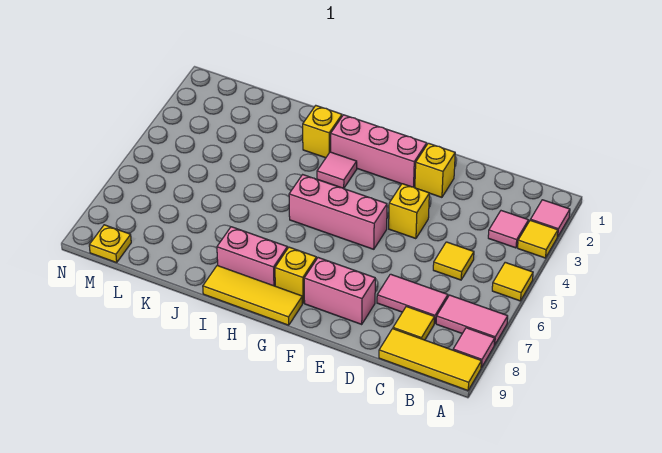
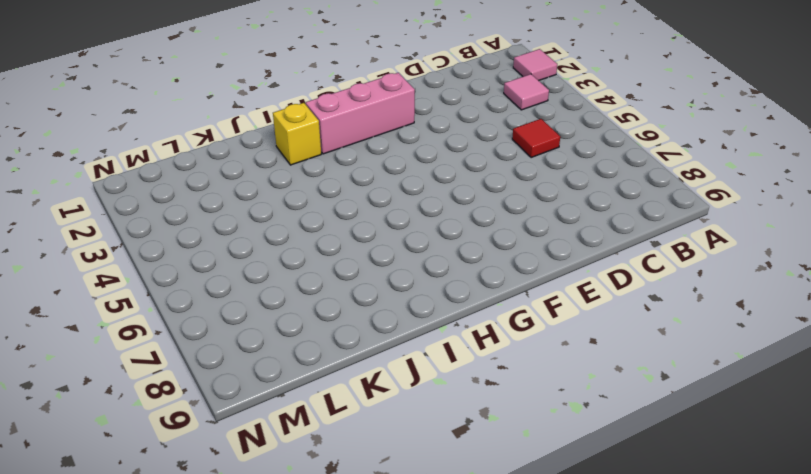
red tile C5 level 1 -> yellow tile C5 level 1
none -> yellow tile A3 level 1
none -> yellow tile A5 level 1
none -> pink tile A7:B7 level 1

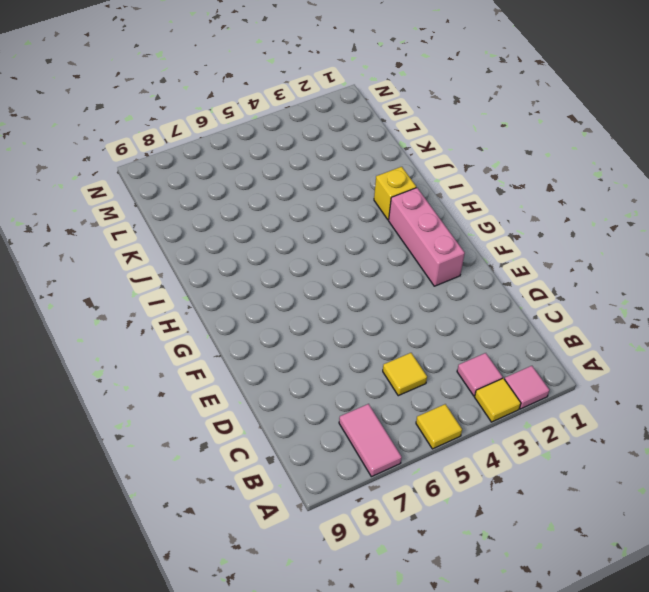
none -> pink tile A8 level 1
none -> yellow tile A9:C9 level 1
none -> pink tile C7:D7 level 1

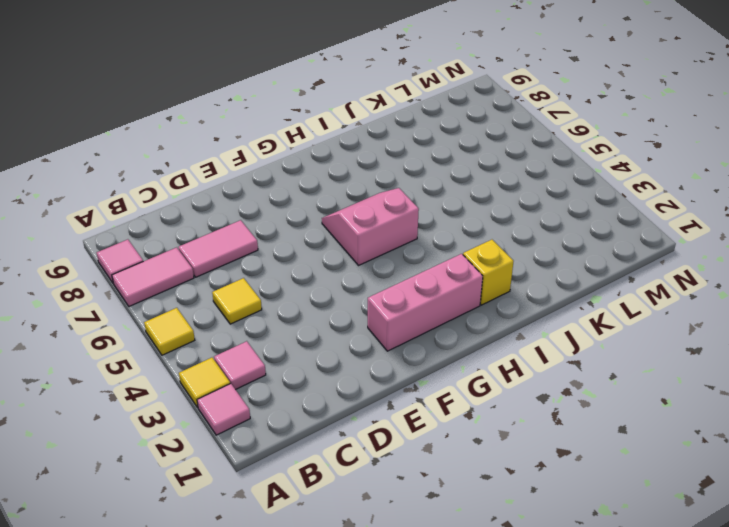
pink slope G5:H6 level 1 top 5 -> pink brick F5:H5 level 1
none -> yellow tile A9:C9 level 1
none -> yellow tile C8 level 1
none -> yellow brick E2 level 1

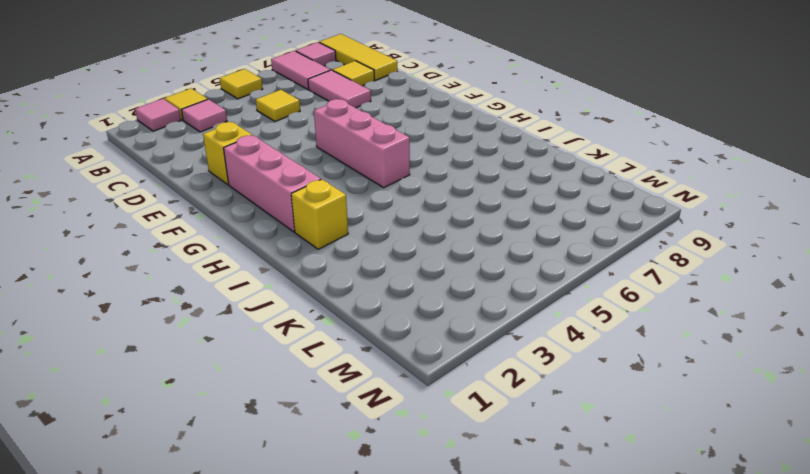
none -> yellow brick E4 level 1
none -> pink brick E8:F8 level 1
none -> yellow brick G8 level 1

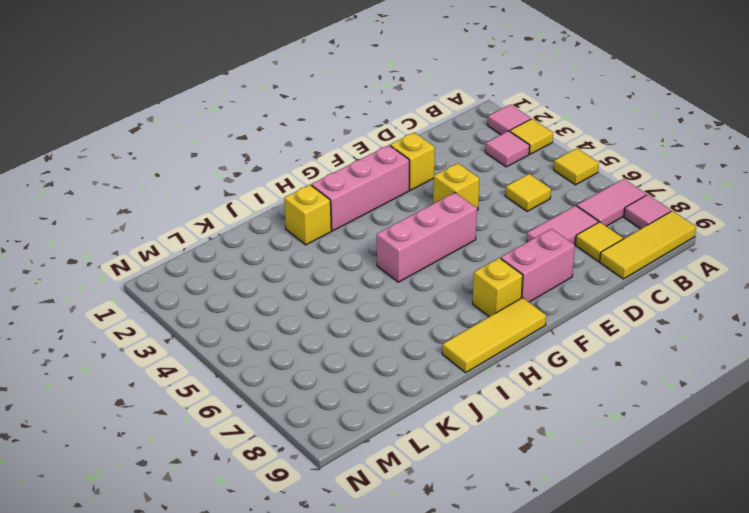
none -> pink tile H3 level 1
none -> pink brick H8:I8 level 1
none -> yellow plate M9 level 1

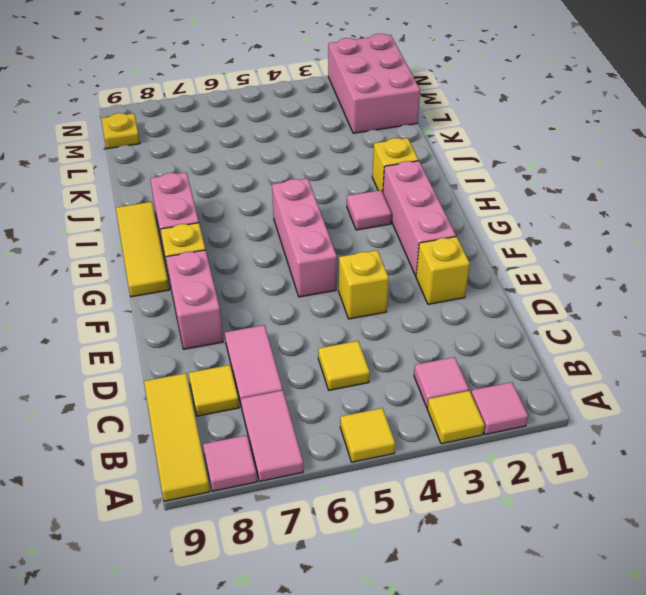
pink brick L1:N2 level 1 -> none

